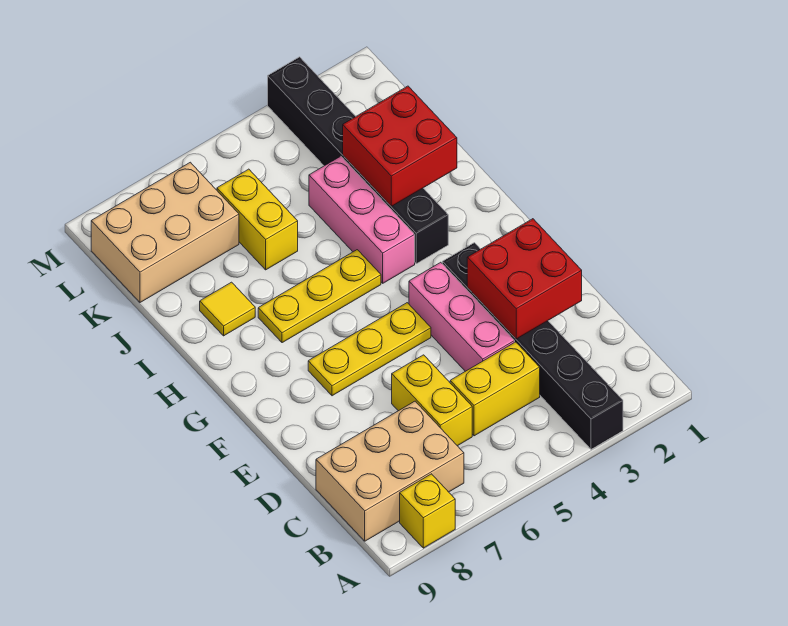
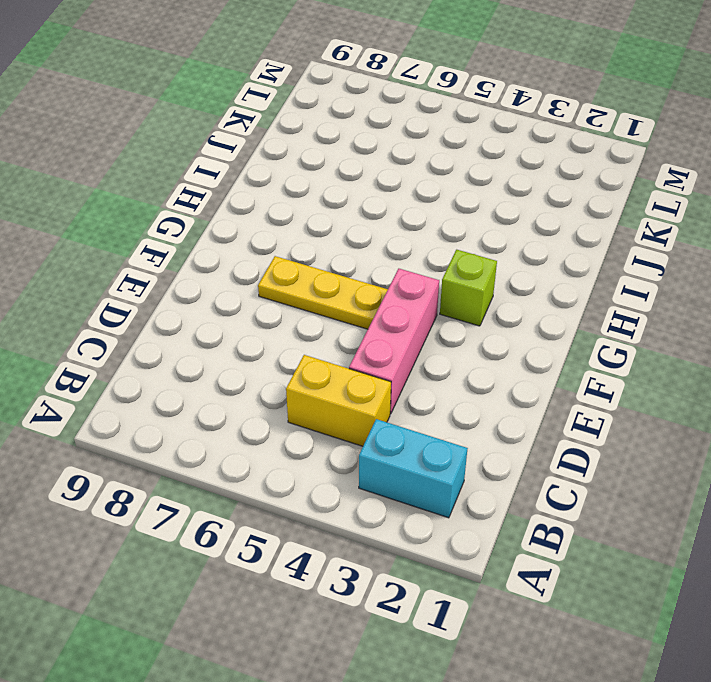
cyan brick B2:B3 level 1 -> black brick A3:F3 level 1
lime brick G3 level 1 -> none
none -> yellow brick A8 level 1
none -> tan brick B7:C9 level 1
none -> yellow brick C6:D6 level 1

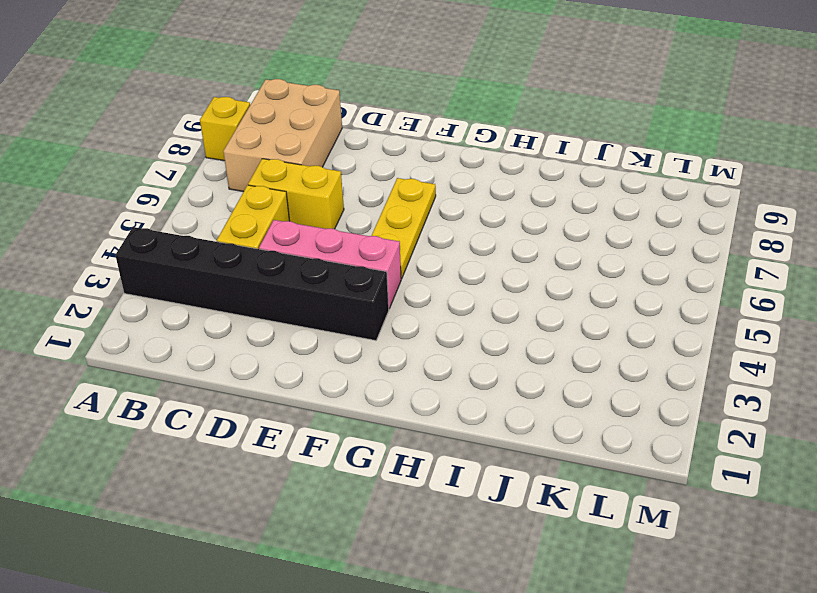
none -> black brick H3:M3 level 1
none -> pink brick H4:J4 level 1
none -> yellow plate H5:H7 level 1

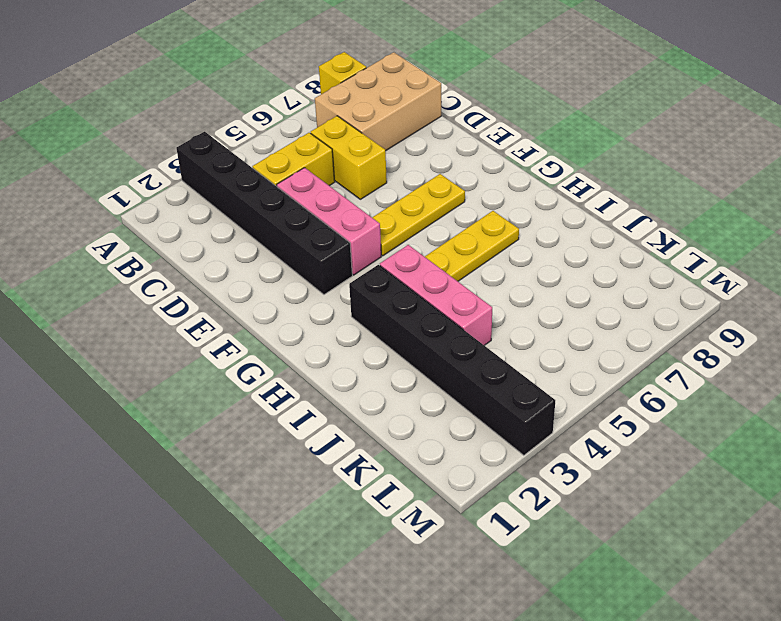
none -> yellow tile I8 level 1
none -> yellow brick J6:K6 level 1
none -> tan brick K7:L9 level 1

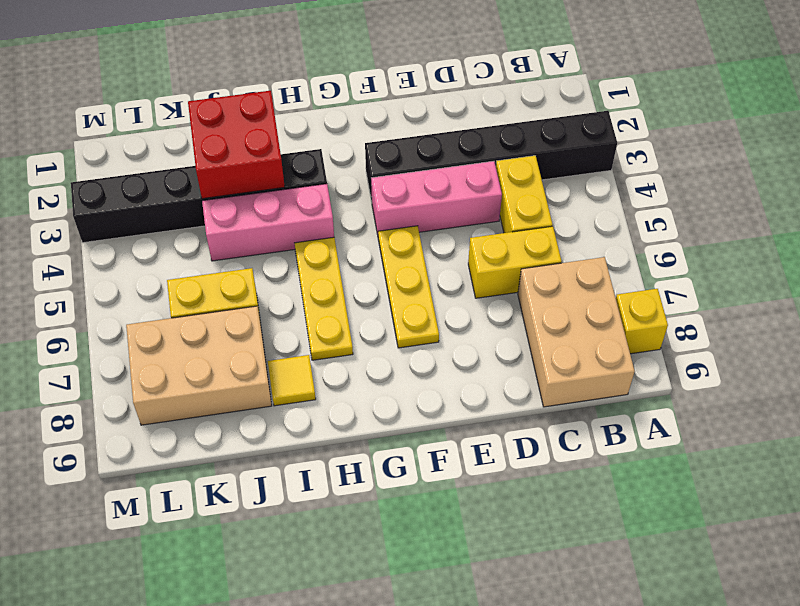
tan brick J7:L8 level 1 -> tan brick K7:L9 level 1
none -> red brick D2:E3 level 2

